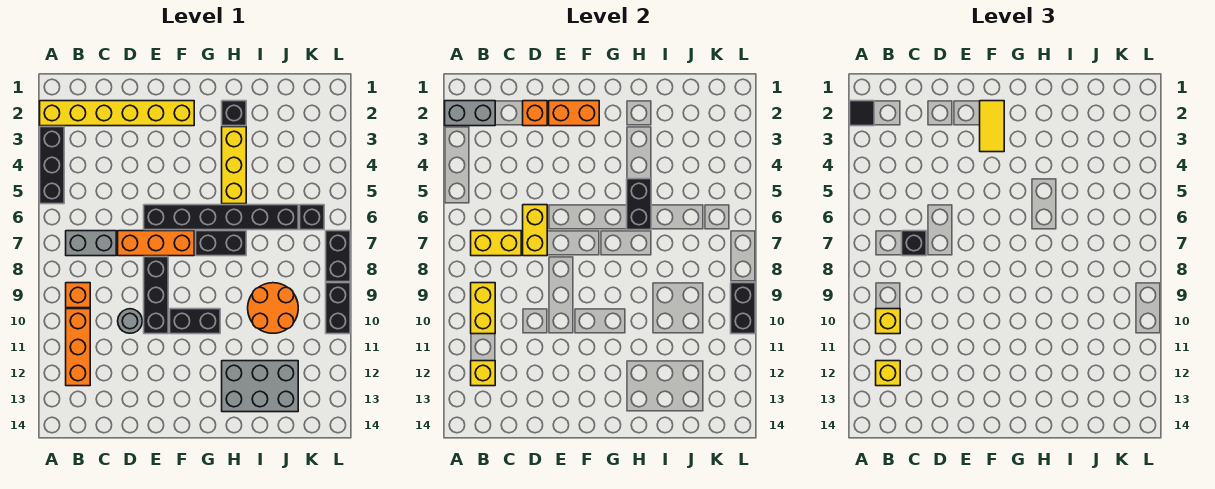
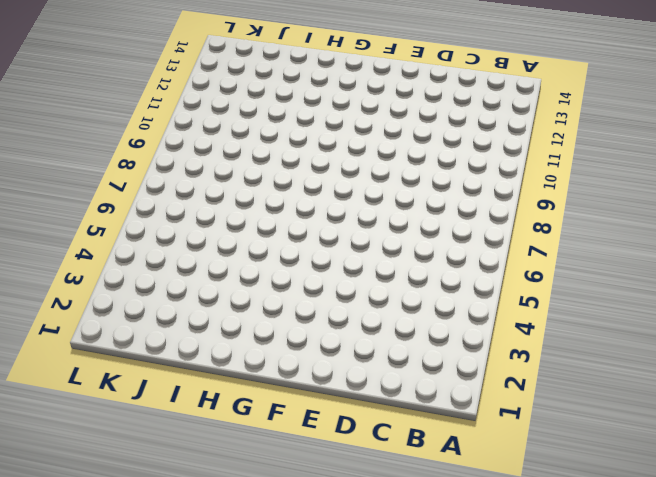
none -> yellow brick A2:F2 level 1
none -> black brick A3:A5 level 1
none -> grey brick B7:C7 level 1
none -> orange brick B9 level 1

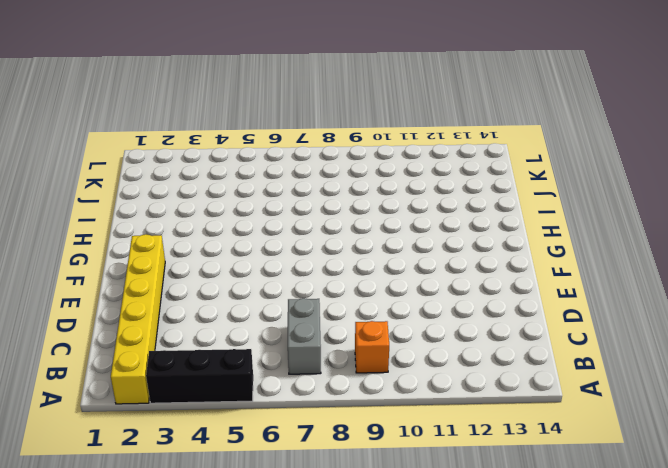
none -> orange brick B10:B12 level 1
none -> orange brick D7:F7 level 1
none -> grey round brick D10 level 1
none -> black brick E6:J6 level 1

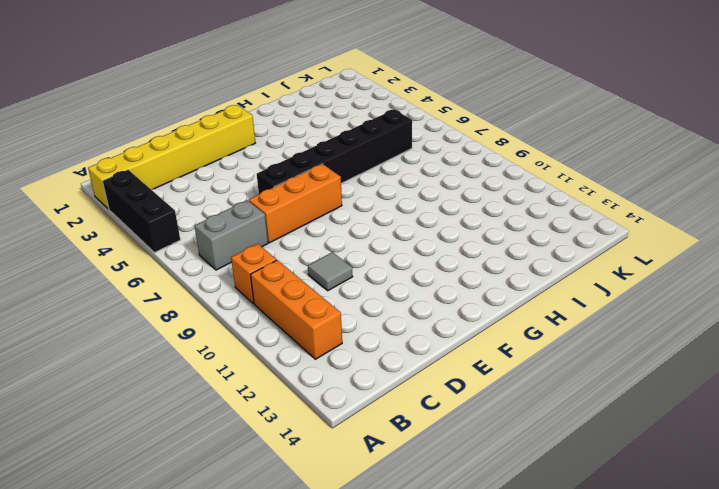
grey tile D10 level 1 -> grey round brick D10 level 1
none -> black brick E8:E10 level 1
none -> black brick F10:G10 level 1
none -> black brick G7:H7 level 1
none -> black brick H2 level 1

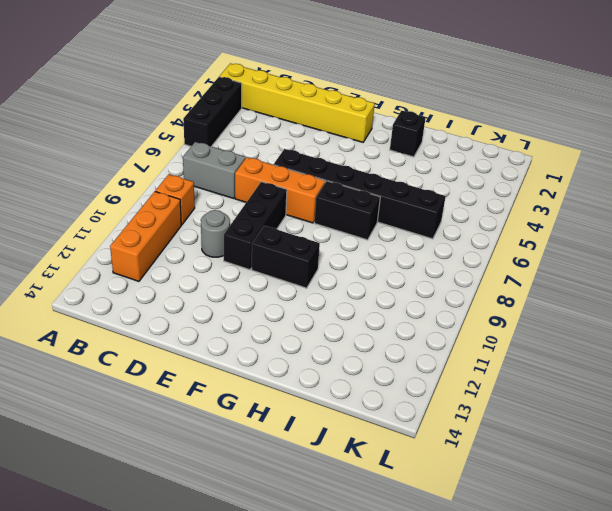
none -> yellow brick H3:H5 level 1
none -> grey brick H12:J13 level 1
none -> orange round brick I9:J10 level 1
none -> black brick K6 level 1

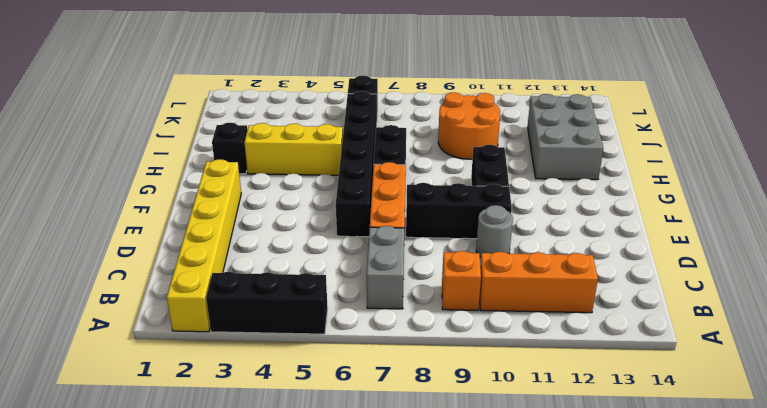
none -> black brick L7:L8 level 1
none -> black brick L9:L10 level 1
none -> grey brick A2:B2 level 2
none -> yellow brick B7:C7 level 2

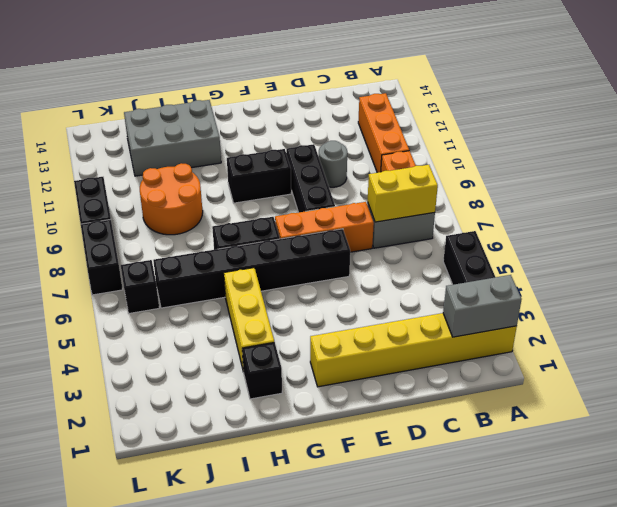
none -> yellow brick B9:B10 level 2
none -> yellow brick B12 level 2
none -> orange brick D2 level 2
none -> yellow brick D6:D7 level 2

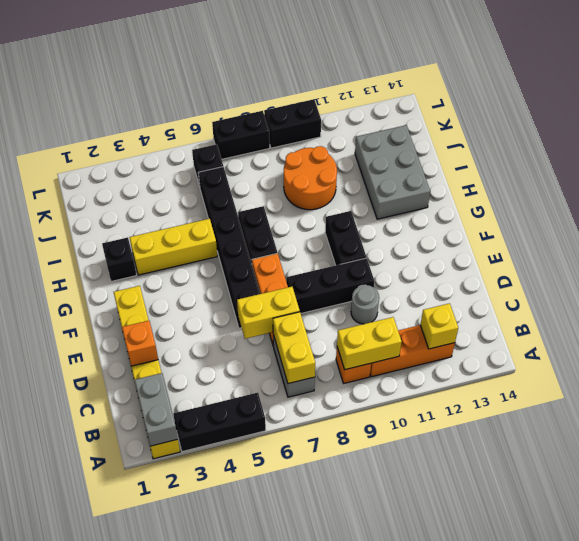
none -> orange brick E2:F2 level 2
none -> black brick H5:H6 level 2
none -> black brick L9:L10 level 2
none -> black tile A2 level 3

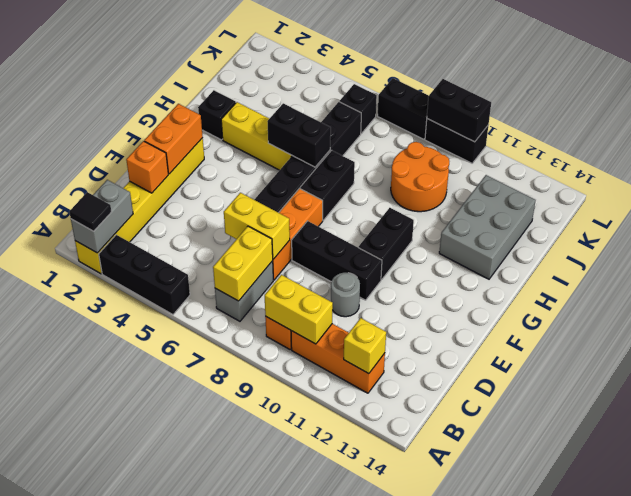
none -> yellow brick B10 level 3
none -> yellow brick B12 level 3
none -> black brick C7 level 3
none -> yellow tile F2:F3 level 3

